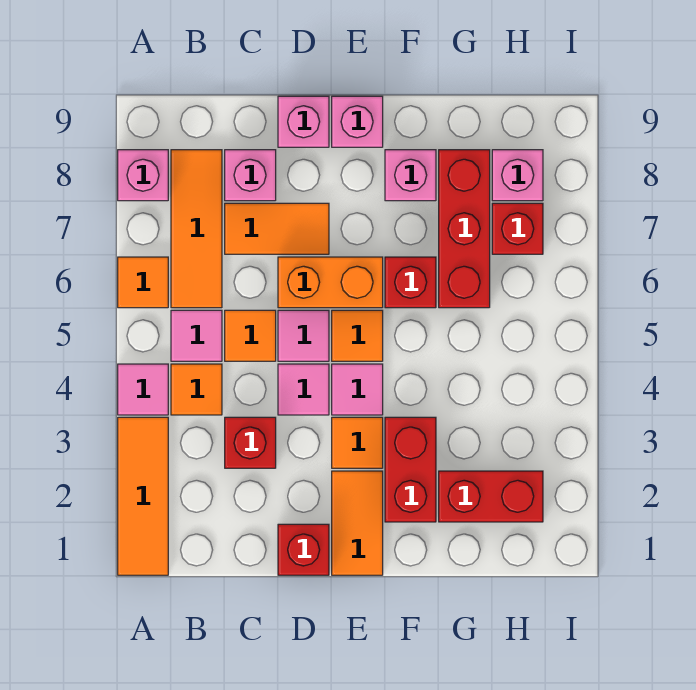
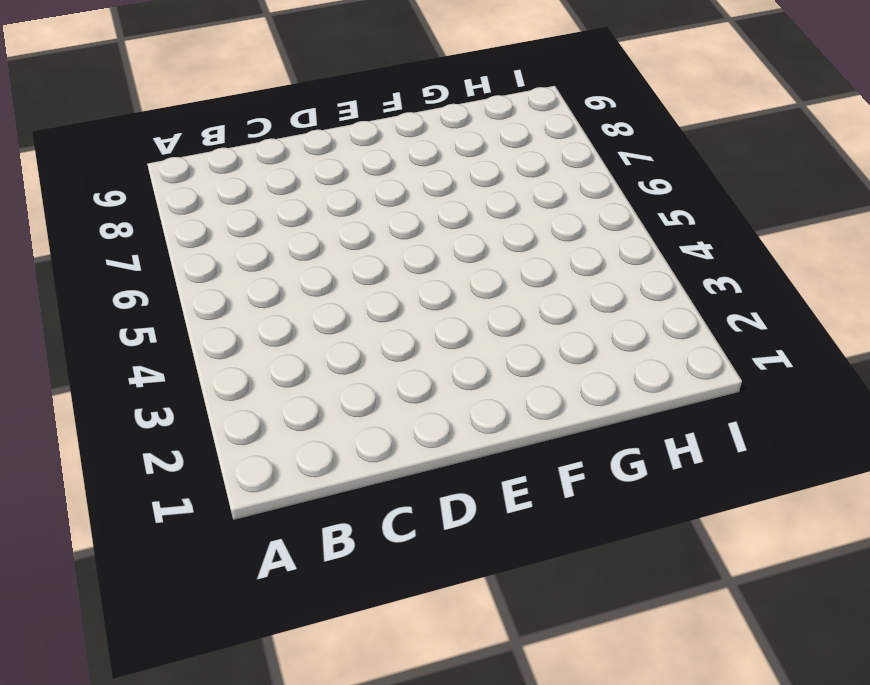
none -> orange tile A1:A3 level 1
none -> pink tile A4 level 1
none -> orange tile A6 level 1

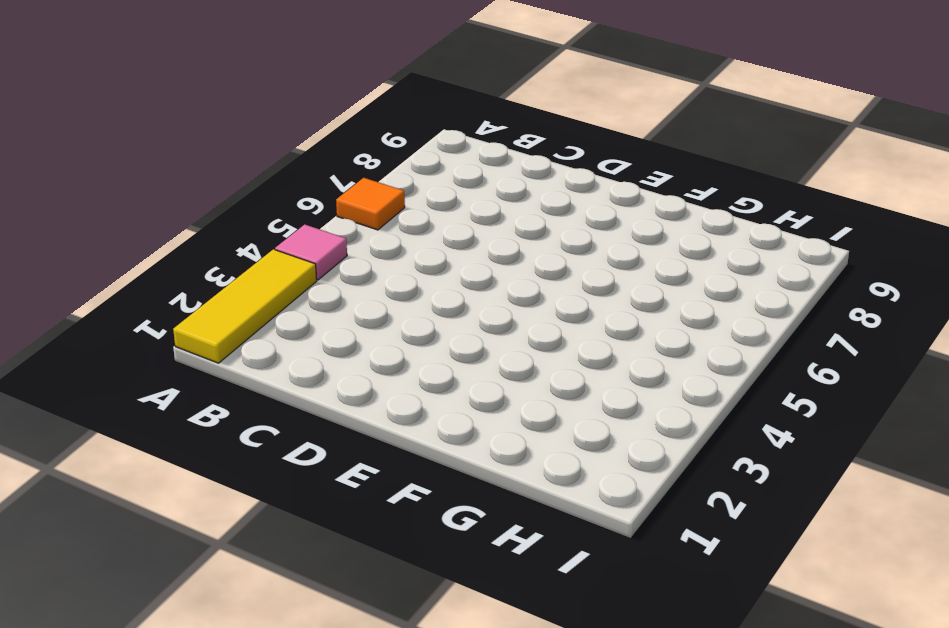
yellow tile A1:A3 level 1 -> orange tile A1:A3 level 1
none -> pink brick A8 level 1
none -> orange tile B4 level 1
none -> pink tile B5 level 1

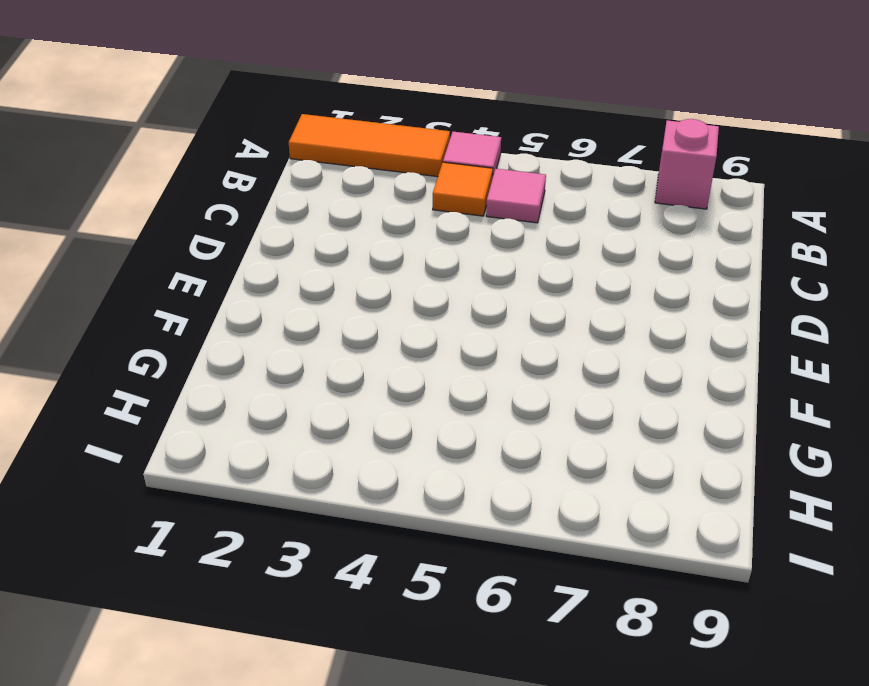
none -> orange tile A6 level 1
none -> orange tile B6:B8 level 1
none -> red brick C3 level 1

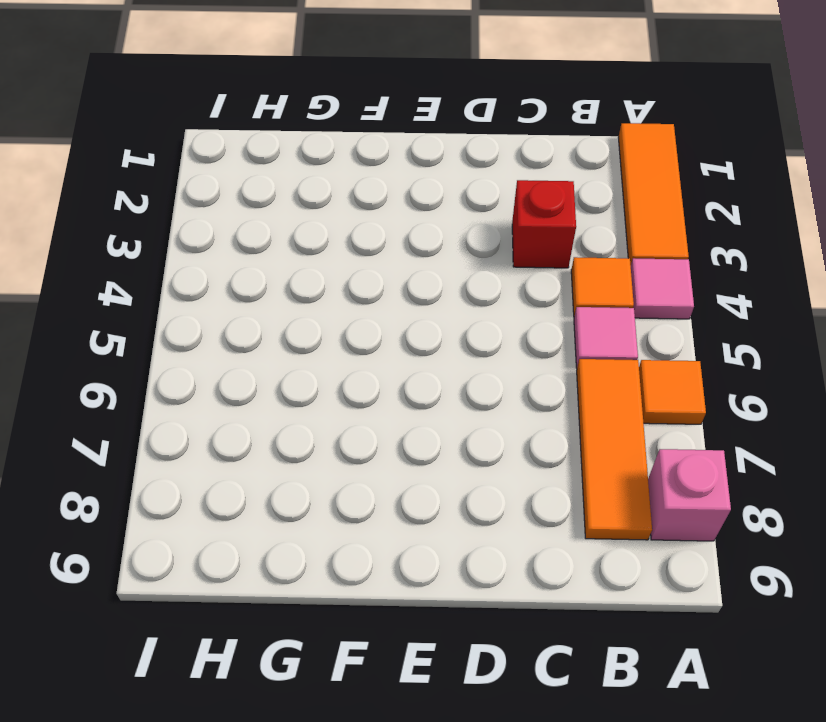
none -> orange tile C5 level 1
none -> orange tile C7:D7 level 1
none -> pink brick C8 level 1

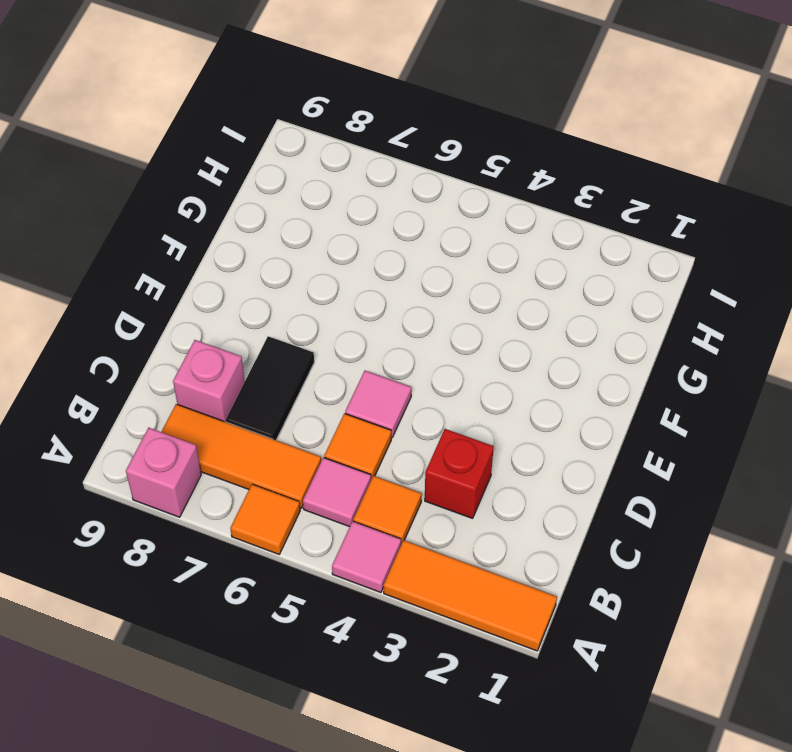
black tile C7:D7 level 1 -> orange tile C7:D7 level 1
none -> red brick D1 level 1
none -> pink tile D4 level 1
none -> orange brick D6:E6 level 1

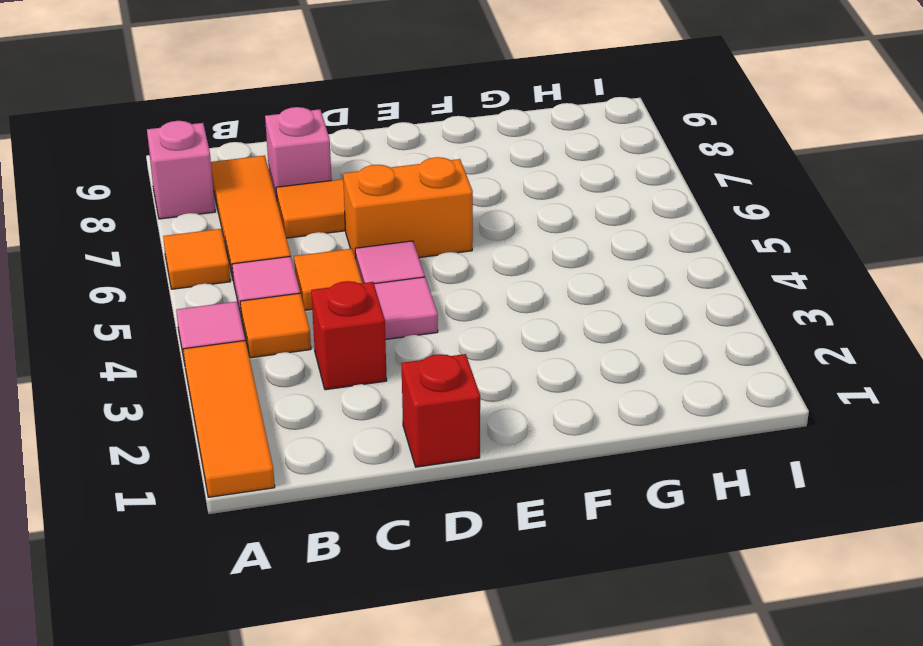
none -> pink brick D9 level 1
none -> orange tile E1:E2 level 1
none -> orange tile E3 level 1

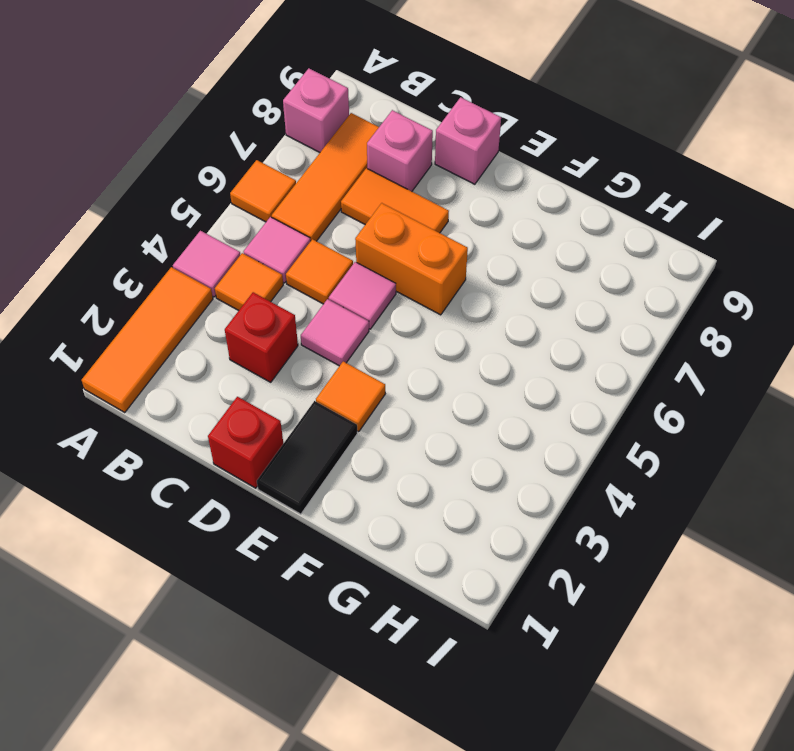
black tile E1:E2 level 1 -> orange tile E1:E2 level 1
none -> pink tile E4 level 1
none -> orange tile E5 level 1
none -> pink brick E9 level 1

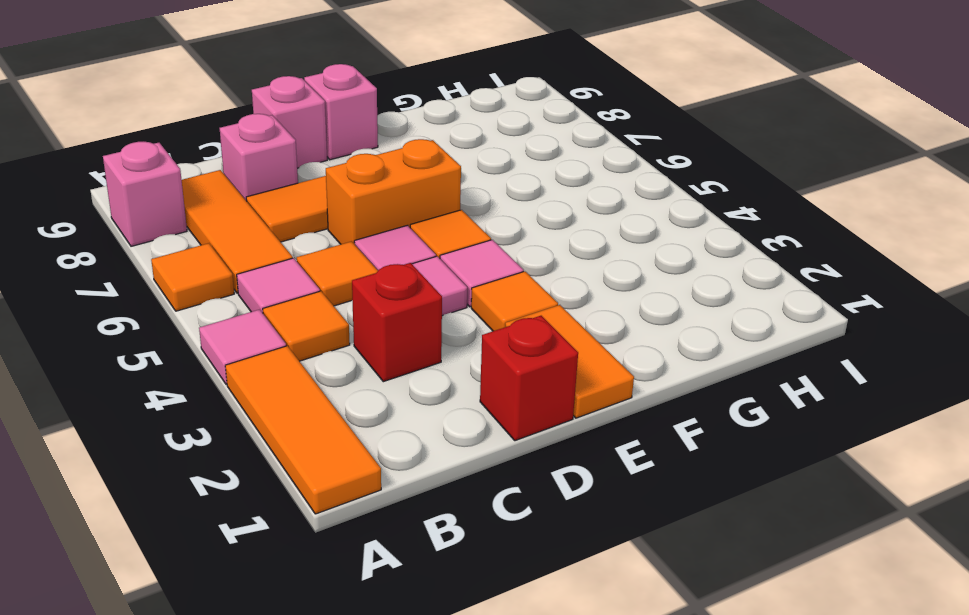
none -> red brick F2:F3 level 1
none -> red brick F6 level 1
none -> pink brick F8 level 1

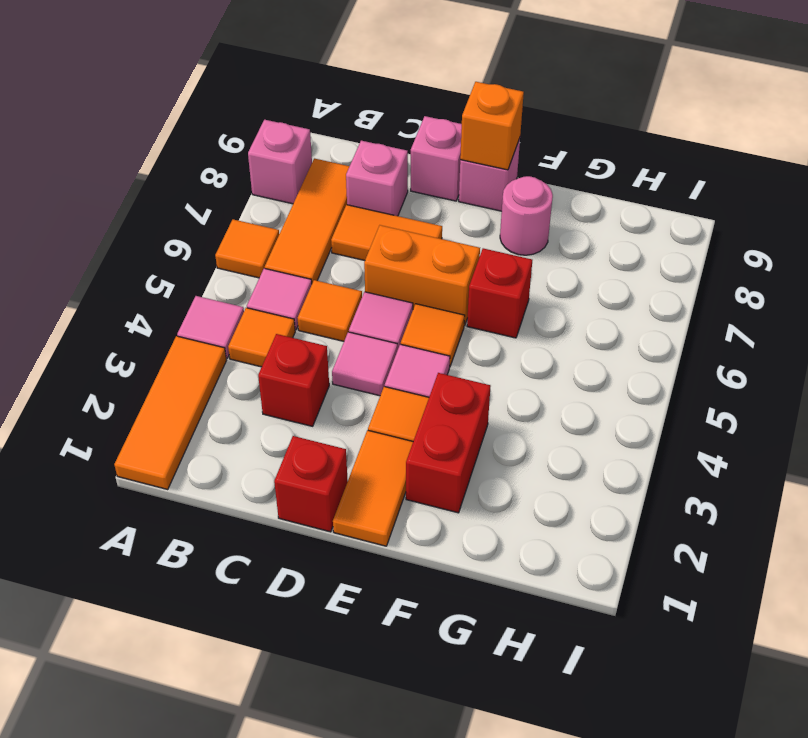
orange brick E9 level 2 -> none
pink round brick F8 level 1 -> pink brick F8 level 1
none -> red brick G2:H2 level 1
none -> red brick G6:G8 level 1
none -> red brick H7 level 1

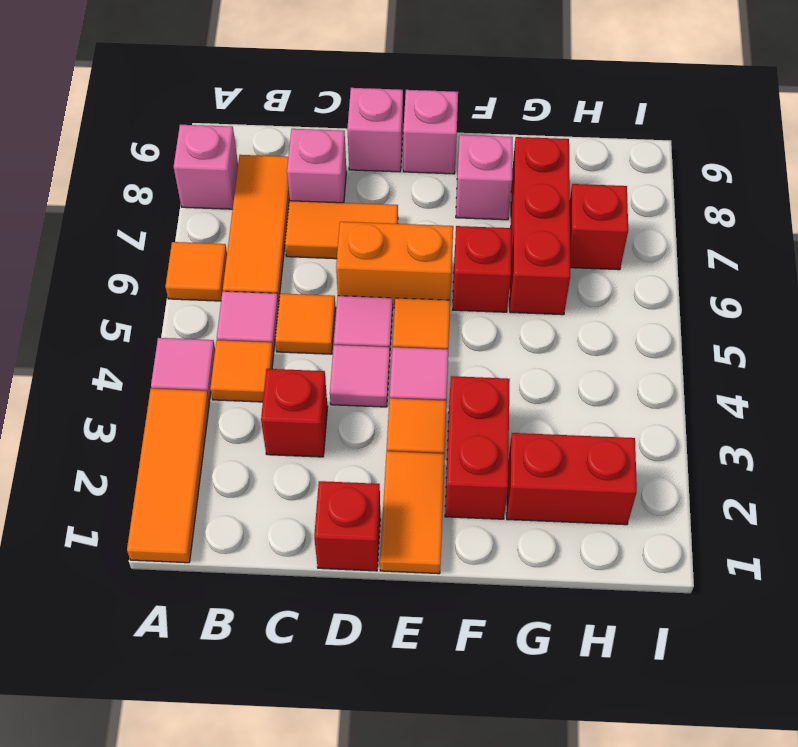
none -> pink brick H8 level 1

